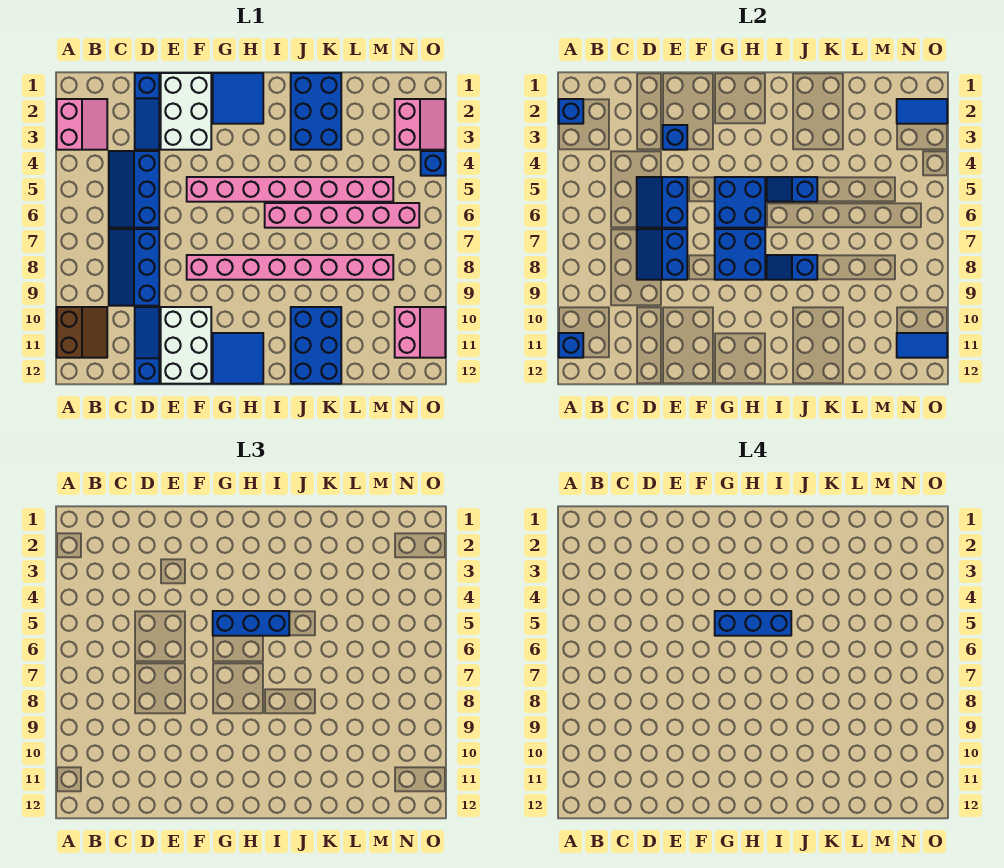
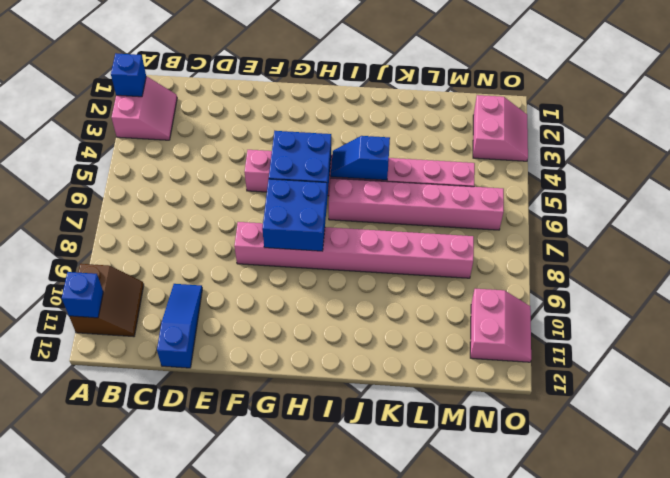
none -> blue slope C4:D6 level 1 top D
none -> blue slope C7:D9 level 1 top D
none -> blue slope D1:D3 level 1 top 1
none -> white brick E1:F3 level 1

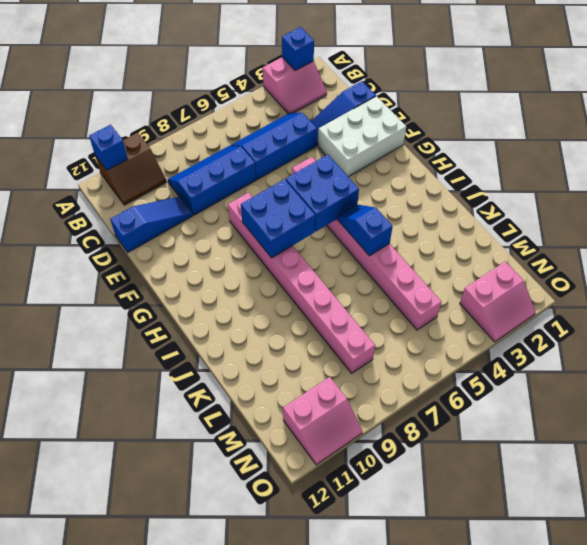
none -> white brick E10:F12 level 1
none -> blue tile G1:H2 level 1
none -> blue tile G11:H12 level 1
none -> pink brick I6:N6 level 1

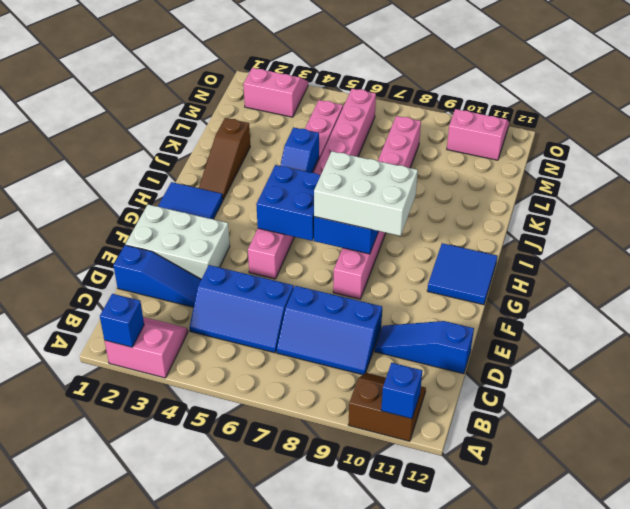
white brick G7:H9 level 3 -> white brick E10:F12 level 1
brown slope I2:K2 level 1 top K -> blue brick J1:K3 level 1
none -> blue brick J10:K12 level 1
none -> blue brick O4 level 1
none -> blue slope D5:E6 level 2 top E
none -> blue slope D7:E8 level 2 top E

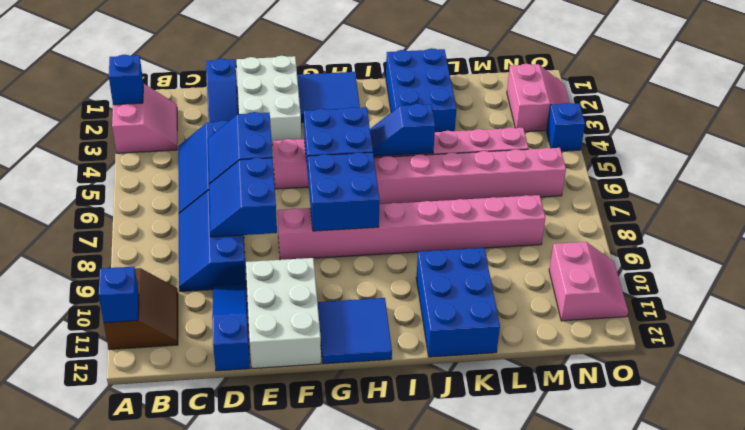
none -> blue brick E3 level 2
none -> blue slope I8:J8 level 2 top J
none -> blue tile N2:O2 level 2
none -> blue tile N11:O11 level 2

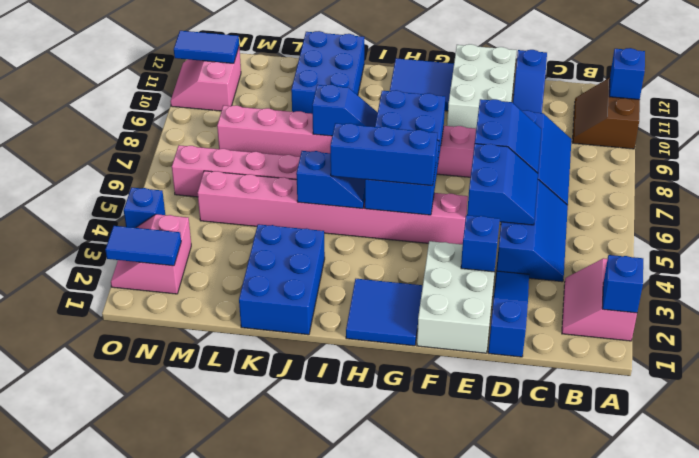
none -> blue brick G5:I5 level 4

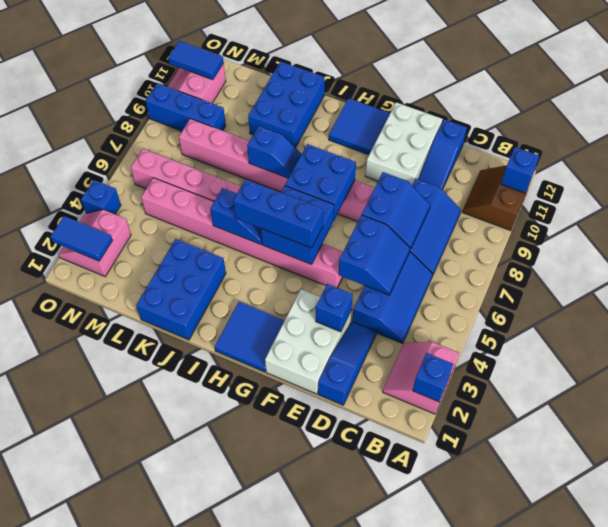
blue brick M9:O9 level 1 -> blue brick G5:I5 level 4

